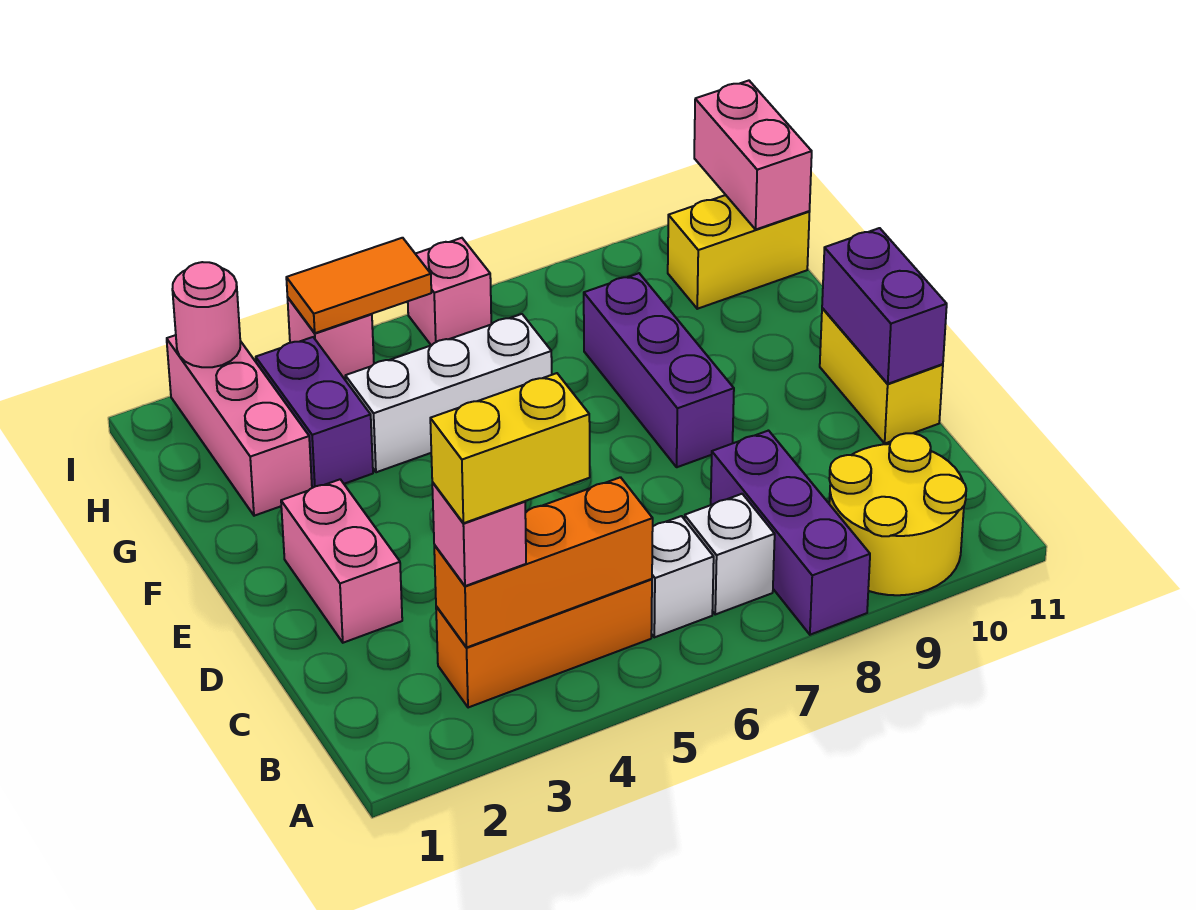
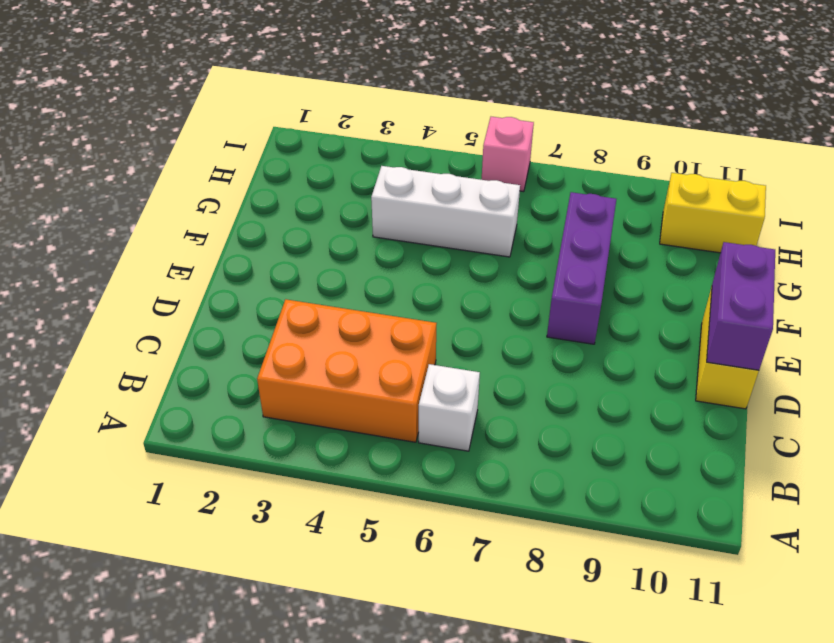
orange brick B3:C5 level 1 -> orange brick B3:B5 level 1
none -> purple brick A8:C8 level 1
none -> yellow round brick A9:B10 level 1
none -> white brick B7 level 1

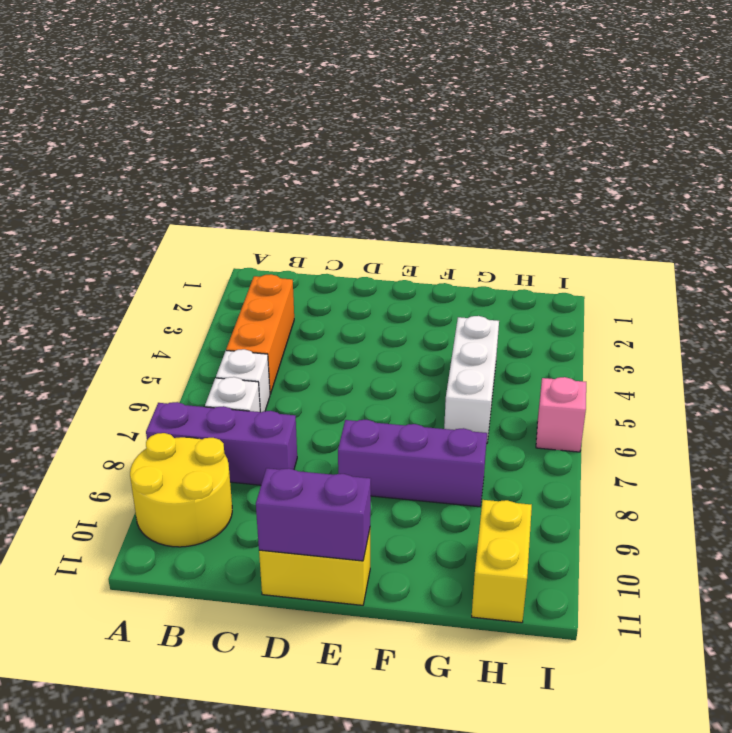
none -> pink brick D2:E2 level 1
none -> pink brick G2:I2 level 1
none -> purple brick G3:H3 level 1

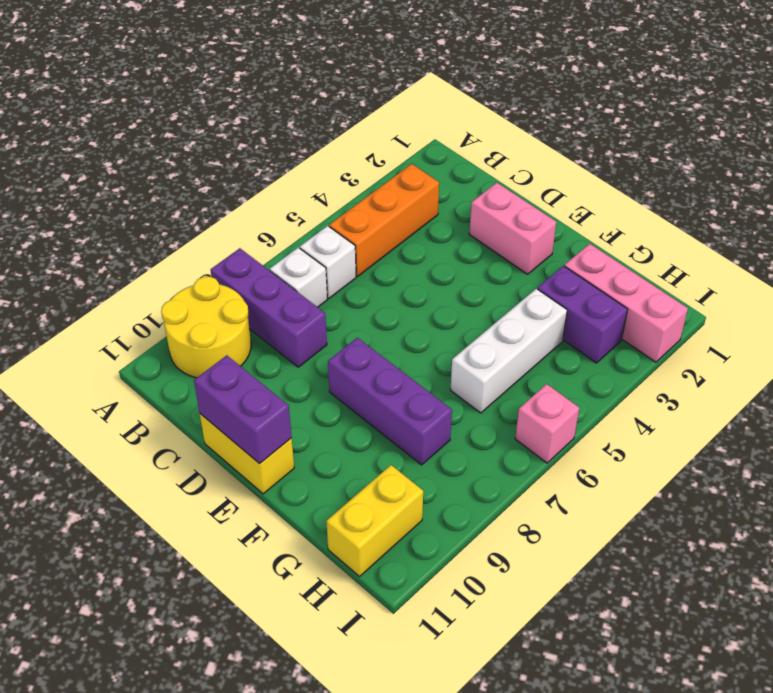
none -> pink brick I4 level 1
none -> orange brick B3:B5 level 2
none -> pink brick H11:I11 level 2

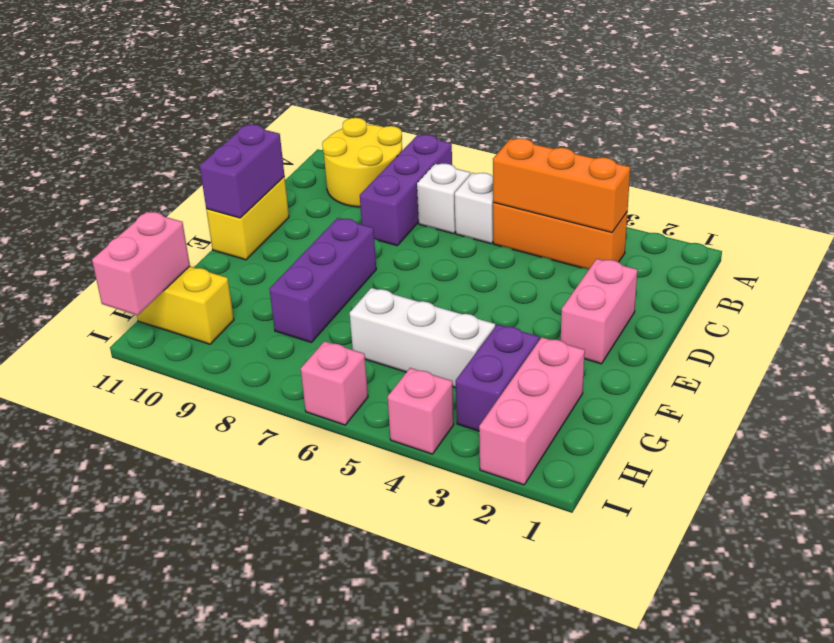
none -> pink round brick I2 level 2
none -> orange tile I4:I5 level 2
none -> pink brick B3 level 3

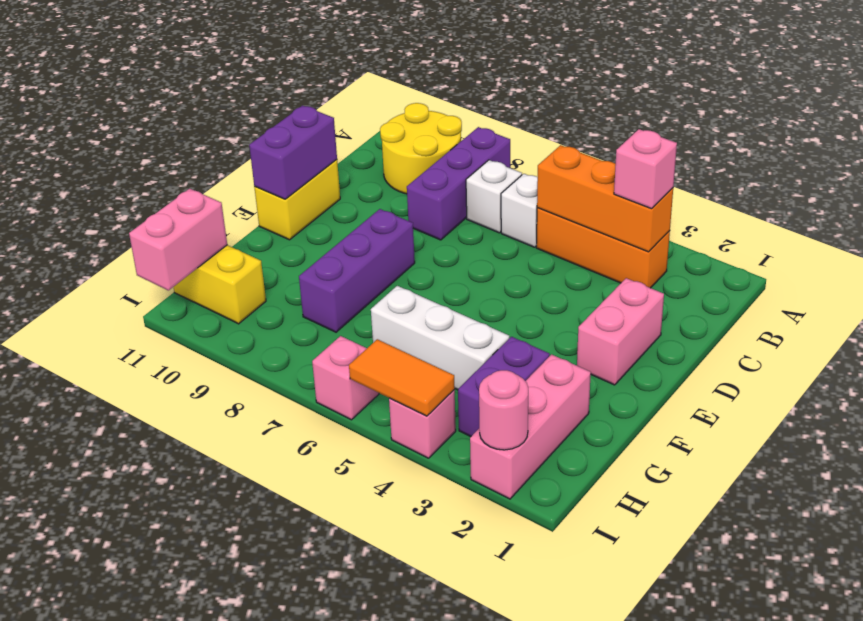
none -> yellow brick B3:B4 level 4

